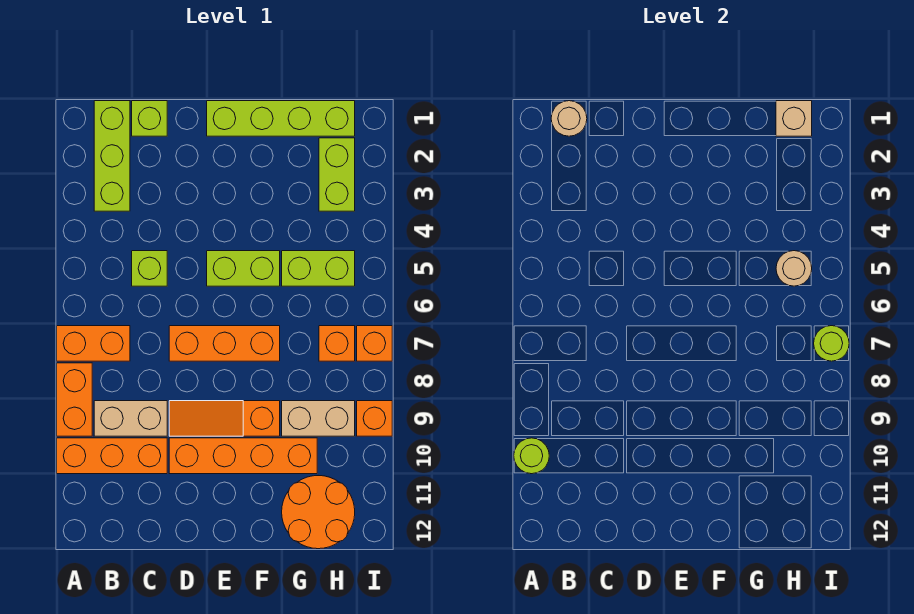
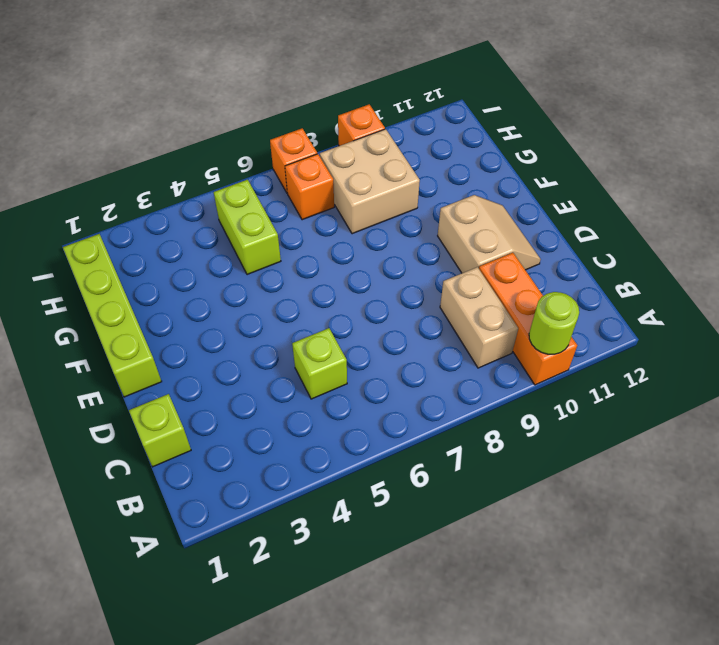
tan slope D10:E11 level 1 top 10 -> orange brick D10:G10 level 1
tan brick G8:H9 level 1 -> tan brick G9:H9 level 1
none -> orange brick A7:B7 level 1
none -> orange brick A8:A9 level 1
none -> lime brick B1:B3 level 1

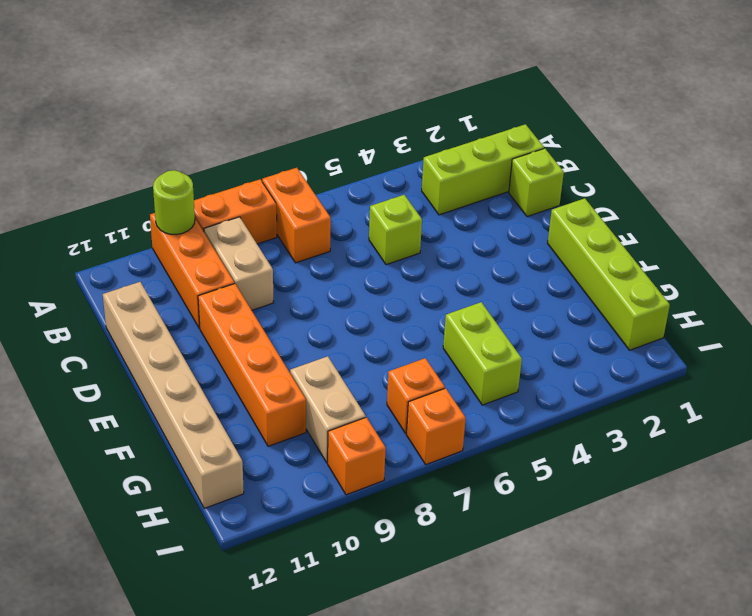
tan brick C12:H12 level 1 -> orange round brick G11:H12 level 1
none -> orange brick D7:F7 level 1
none -> orange slope D9:F9 level 1 top F
none -> lime brick E5:F5 level 1

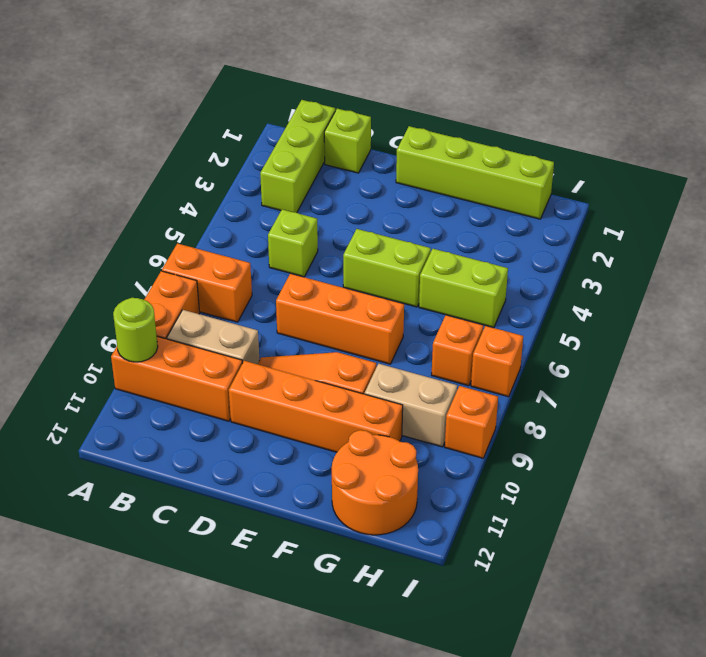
none -> lime brick H2:H3 level 1
none -> tan round brick B1 level 2
none -> tan brick H1 level 2

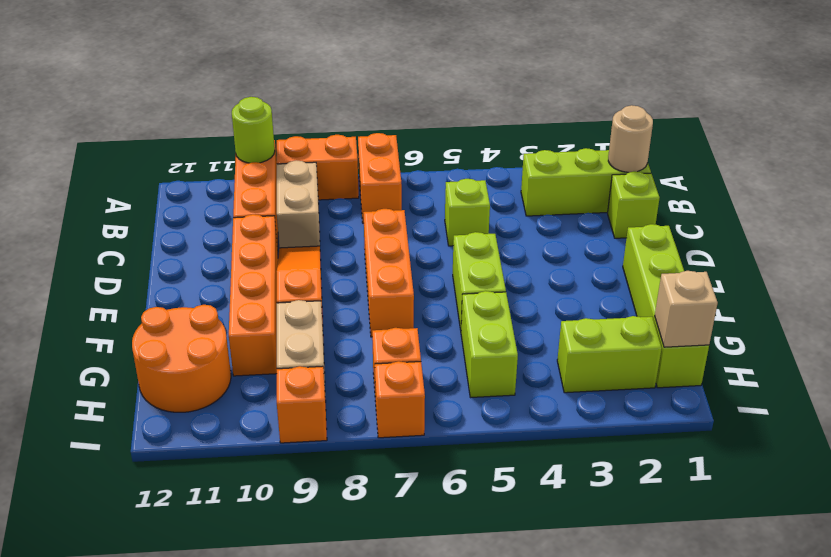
none -> tan round brick H5 level 2
none -> lime round brick I7 level 2

